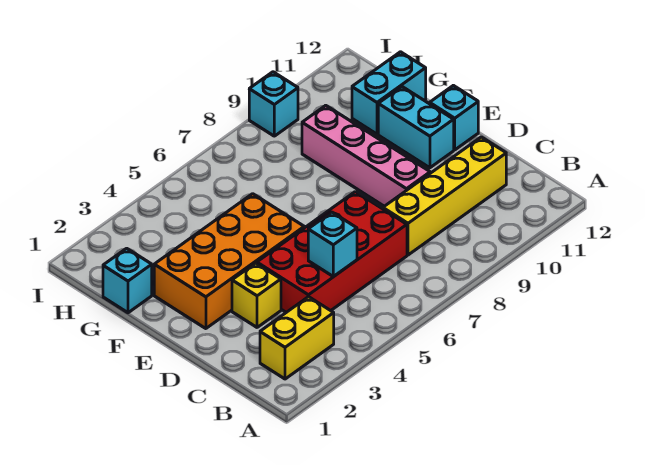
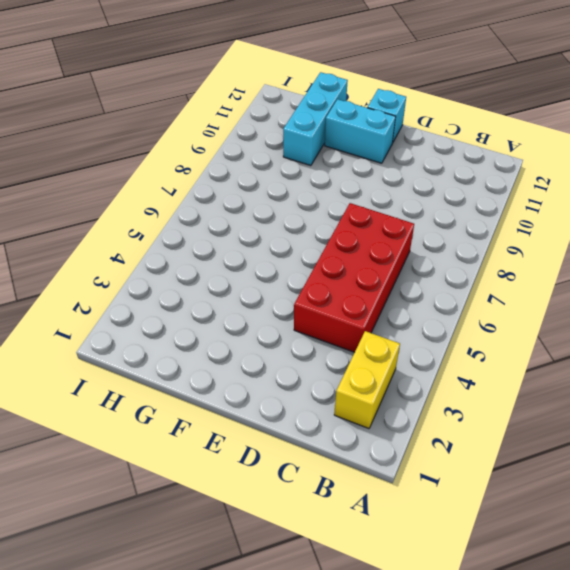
cyan brick G10:G12 level 1 -> cyan brick G11:G12 level 1
none -> yellow brick C8:C11 level 1
none -> yellow brick D3 level 1
none -> pink brick D9:G9 level 1

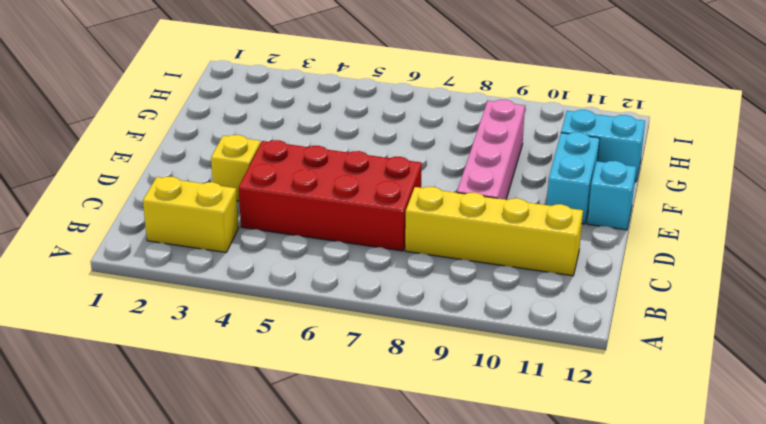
none -> orange brick E2:F5 level 1
none -> cyan brick G1 level 1
none -> cyan brick I9 level 1

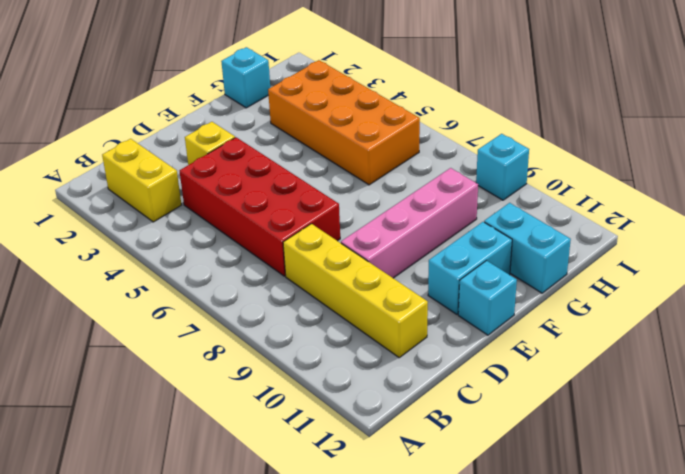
orange brick G3:H6 level 1 -> orange brick E2:F5 level 1
none -> cyan brick C5 level 2

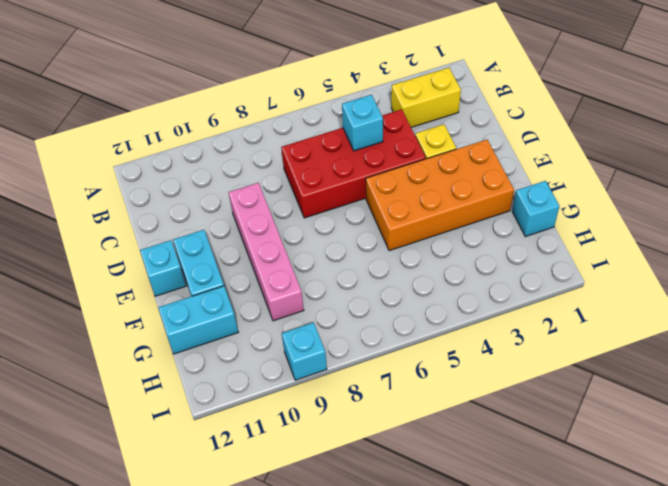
none -> yellow brick C8:C11 level 1

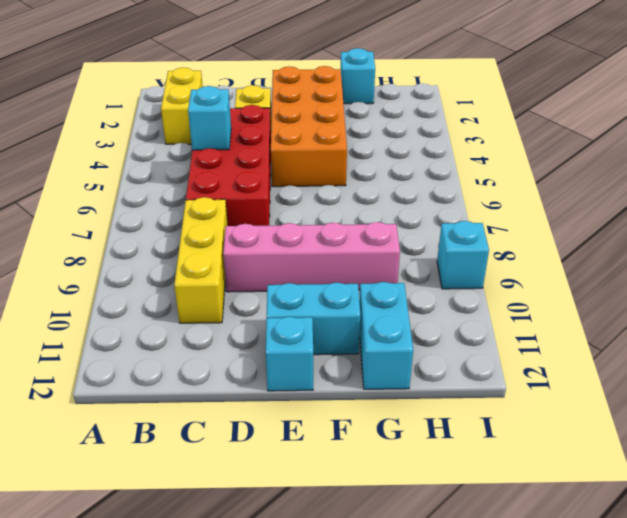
yellow brick C8:C10 level 1 -> yellow brick C8:C11 level 1

